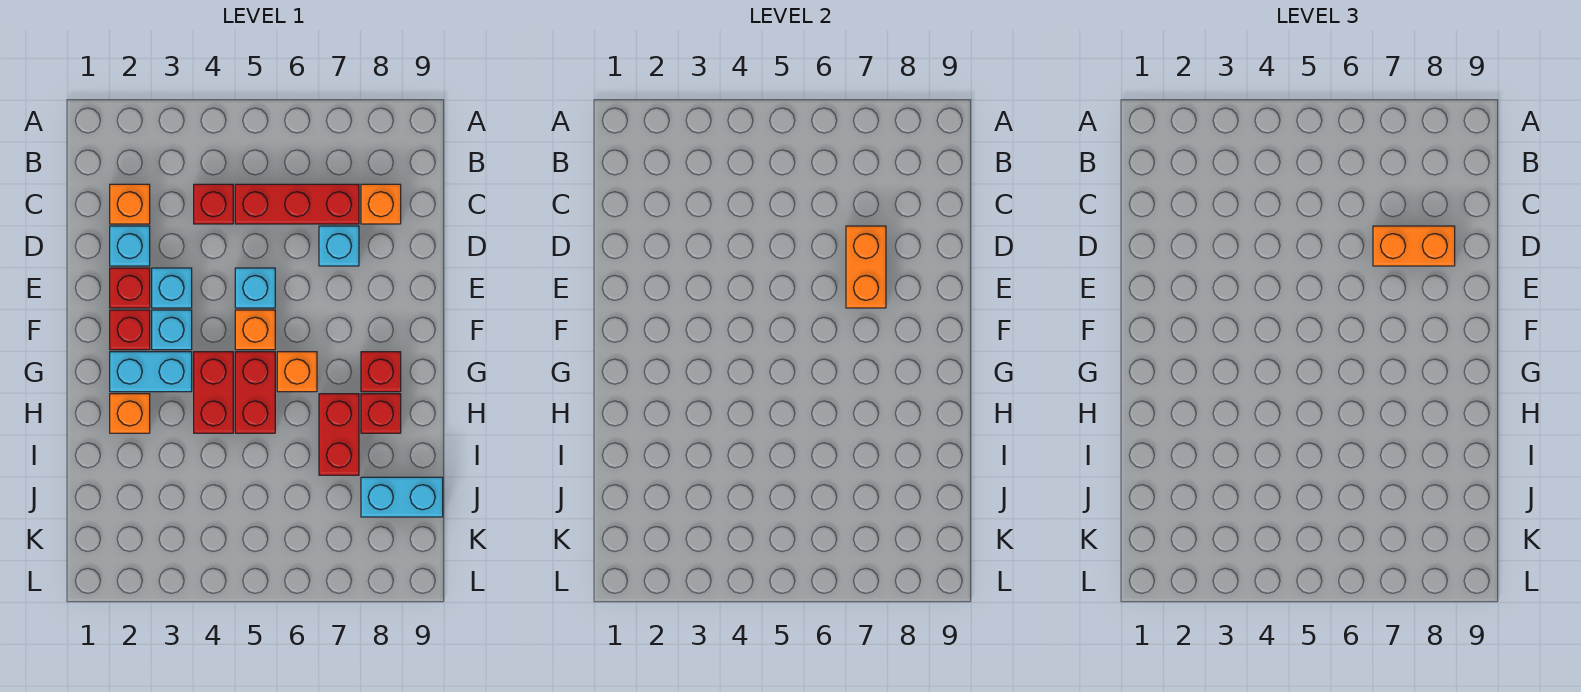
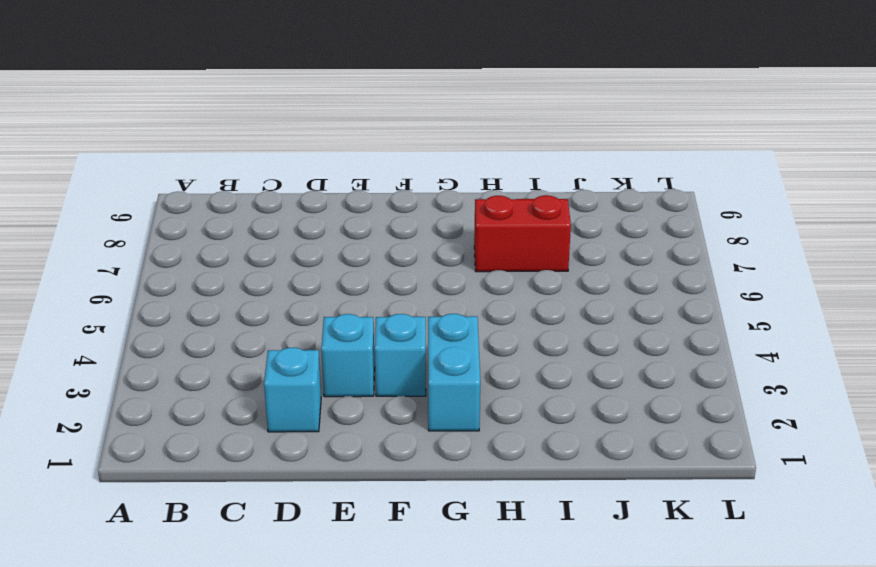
none -> orange brick C2 level 1
none -> red brick C4 level 1
none -> red brick C5:C7 level 1

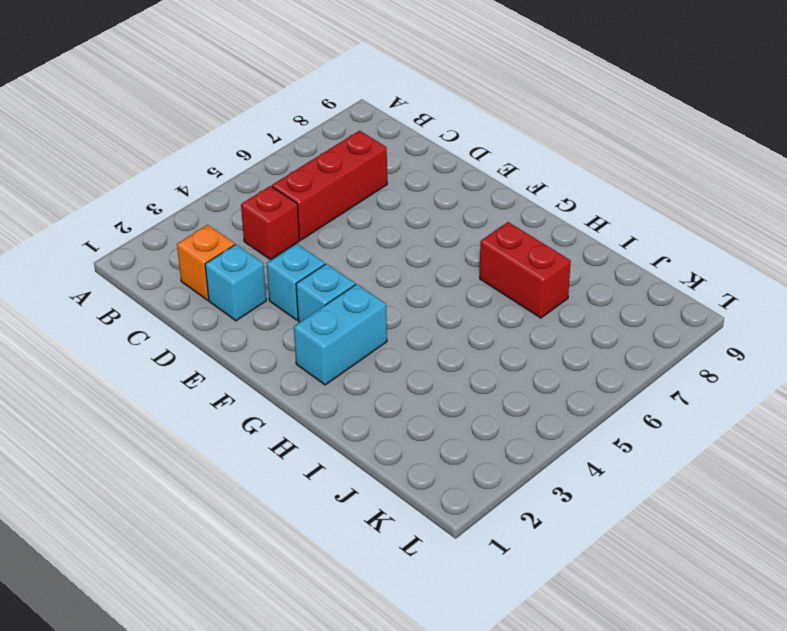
none -> orange brick C8 level 1
none -> cyan brick D7 level 1
none -> red brick E2 level 1

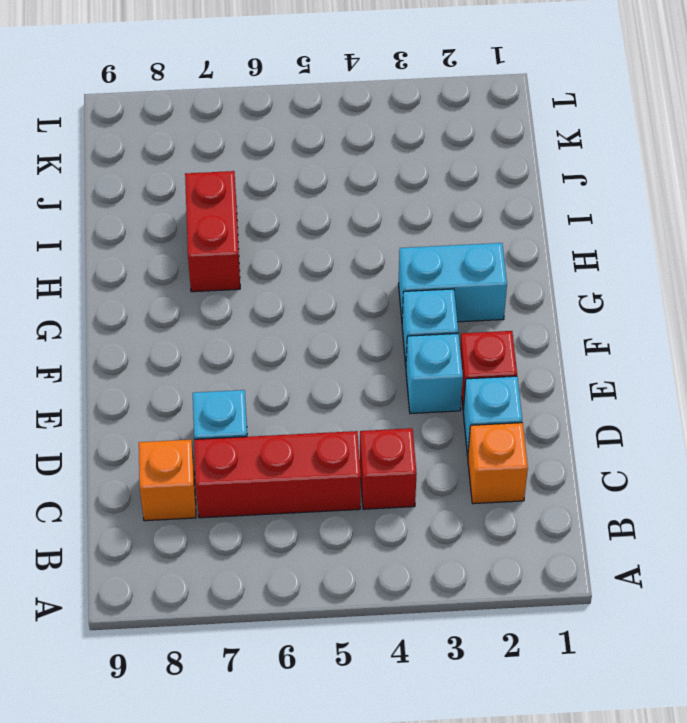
none -> cyan brick E5 level 1
none -> red brick F2 level 1
none -> orange brick F5 level 1

